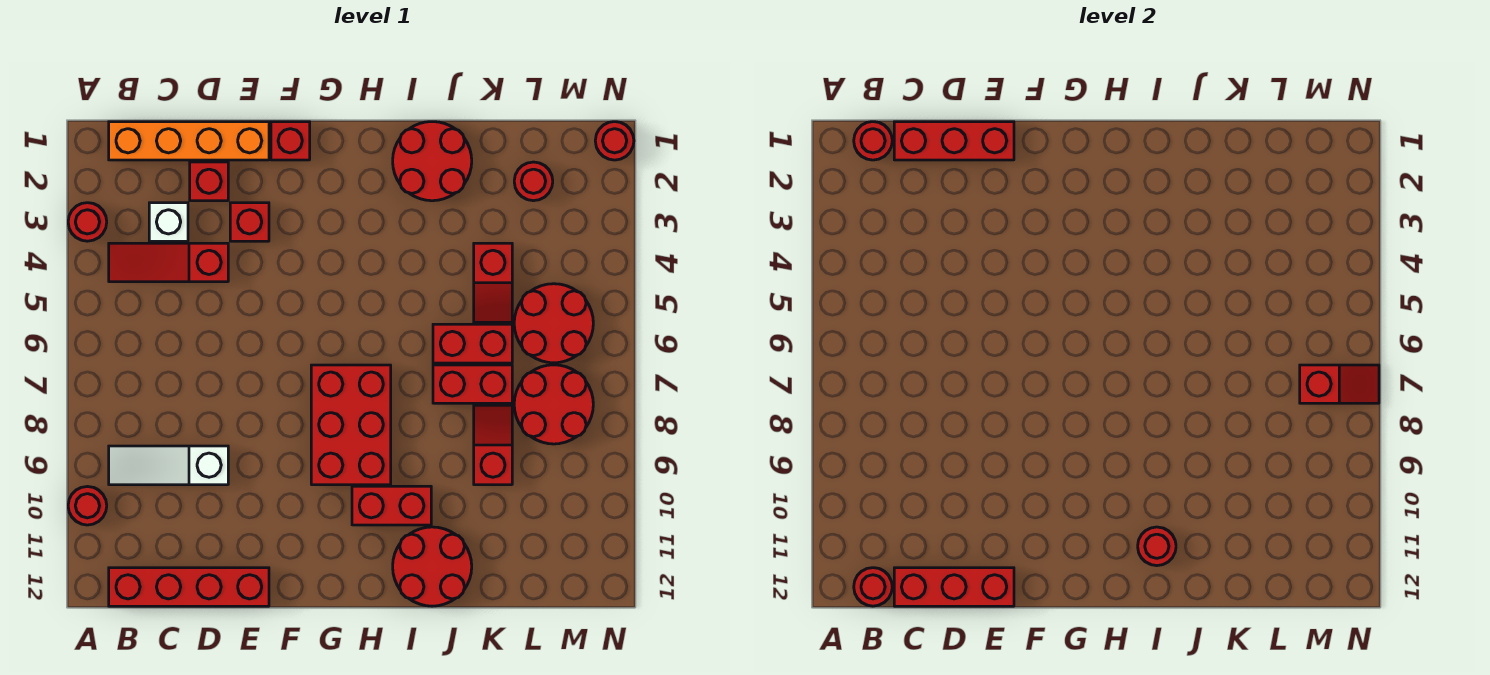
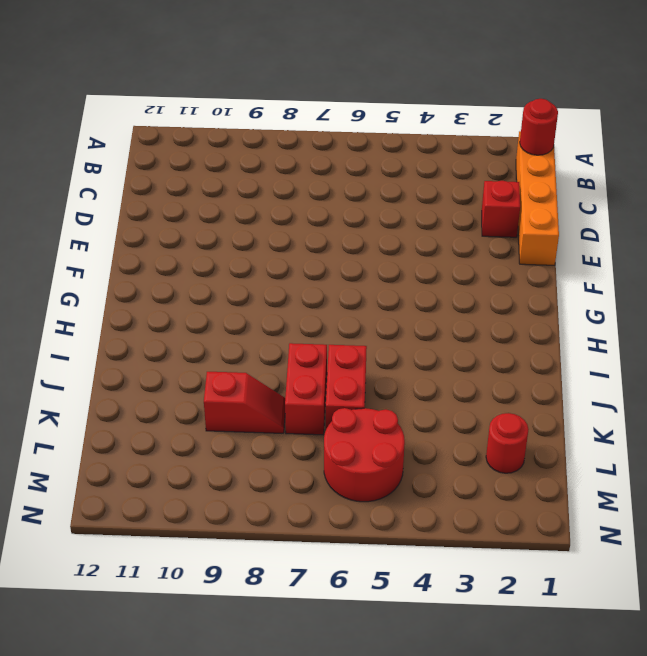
none -> red round brick A3 level 1
none -> red round brick A10 level 1
none -> red slope B4:D4 level 1 top D

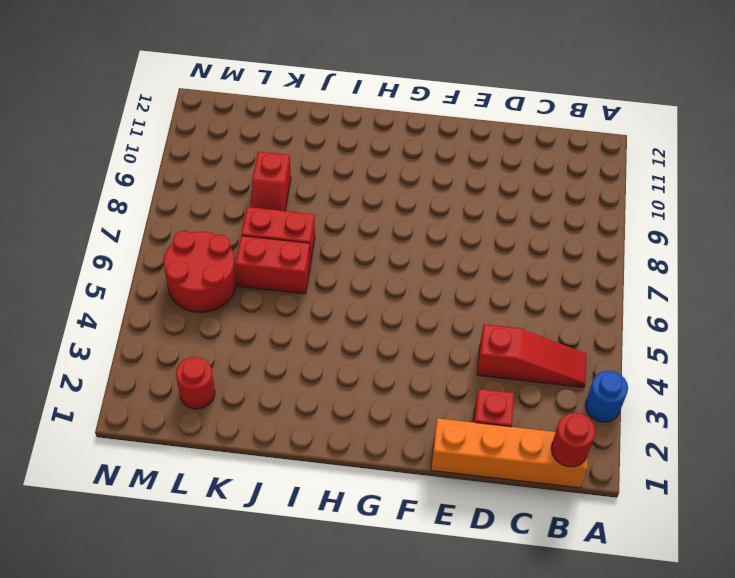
blue round brick A3 level 1 -> red round brick A3 level 1
none -> red round brick A10 level 1
none -> white slope B9:D9 level 1 top D
none -> red brick B12:E12 level 1

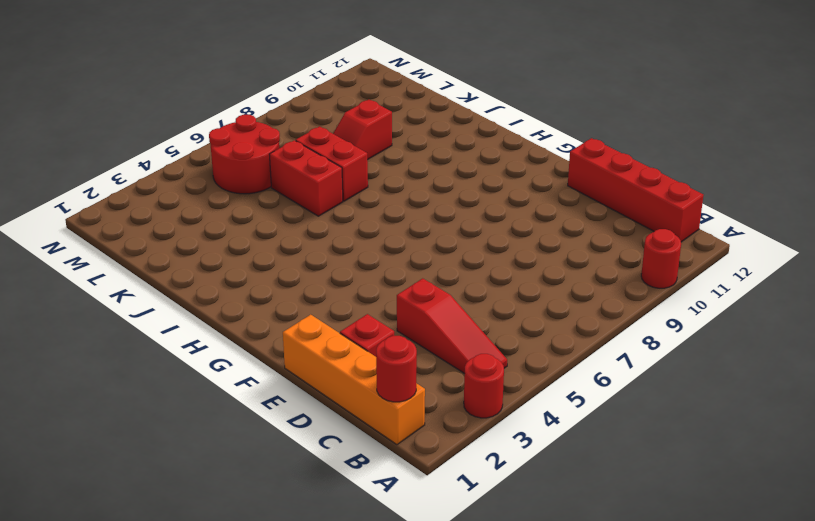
none -> white slope B9:D9 level 1 top D
none -> white brick C3 level 1
none -> red brick E3 level 1

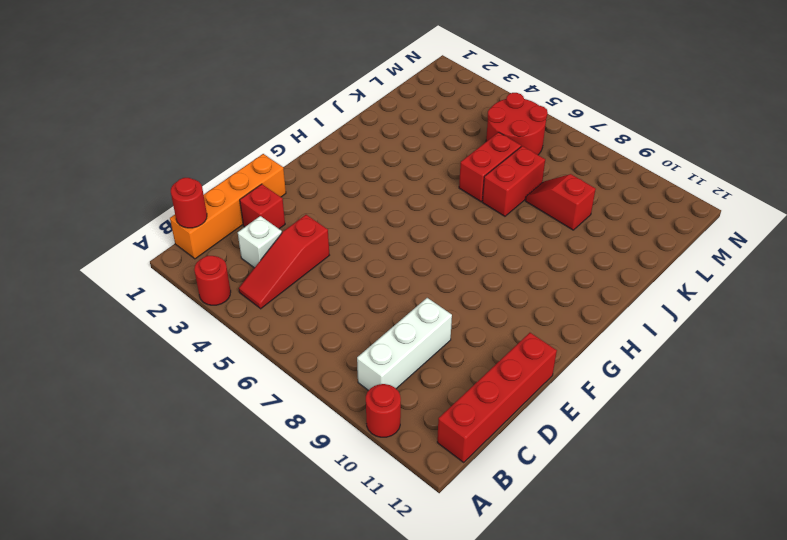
white brick B9:D9 level 1 -> white slope B9:D9 level 1 top D
none -> red brick E3 level 1
none -> red brick F1 level 1
none -> red brick G7:H9 level 1

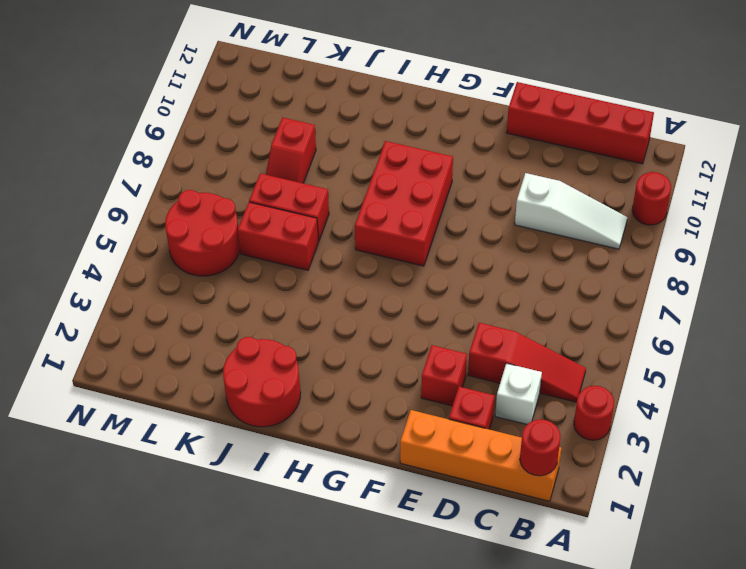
none -> red brick F1 level 1
none -> red brick H10:I10 level 1
none -> red round brick I11:J12 level 1

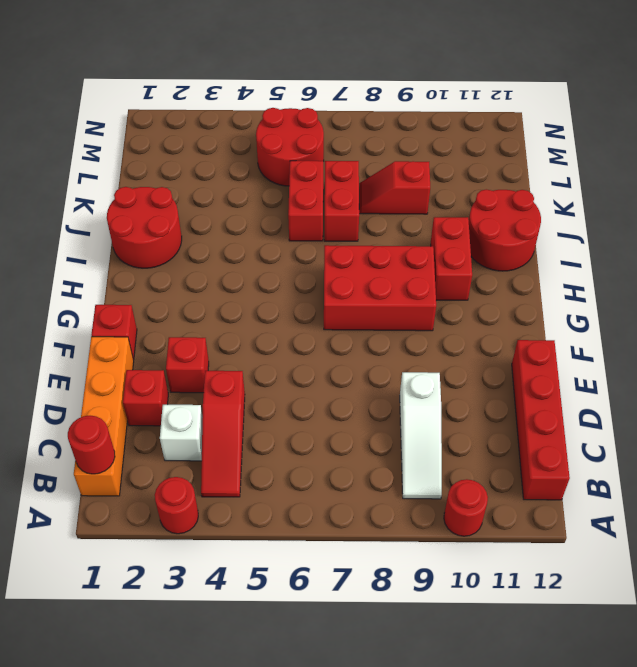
none -> red slope K4:K5 level 1 top 4
none -> red round brick L2 level 1
none -> red round brick L7:M8 level 1

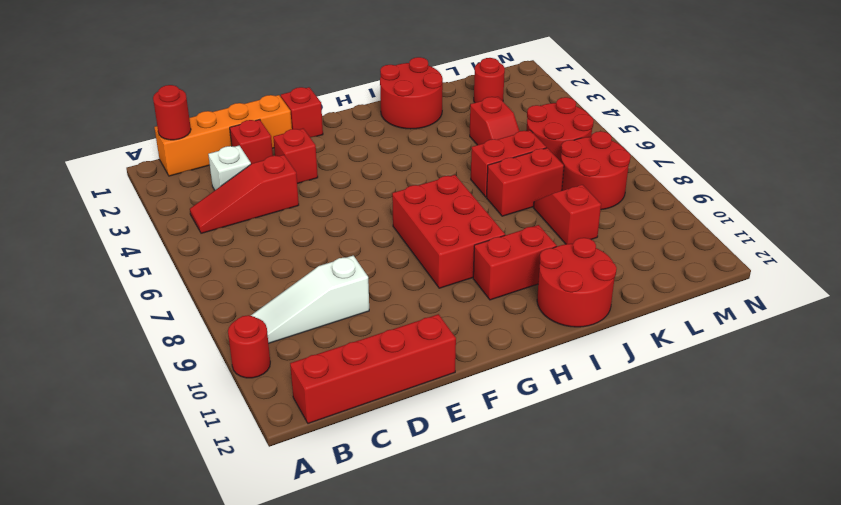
none -> red round brick A3 level 1
none -> red round brick N1 level 1
none -> red round brick B12 level 2

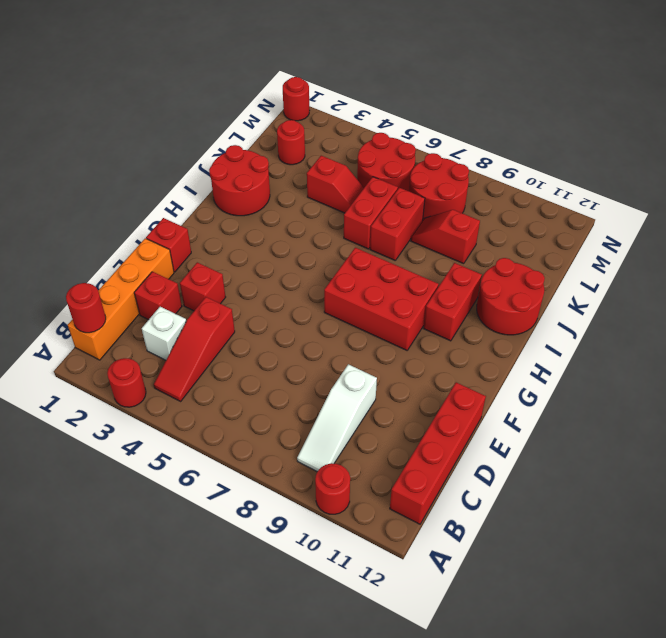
none -> red round brick B12 level 2
none -> red brick C1:E1 level 2
none -> red brick C12:E12 level 2

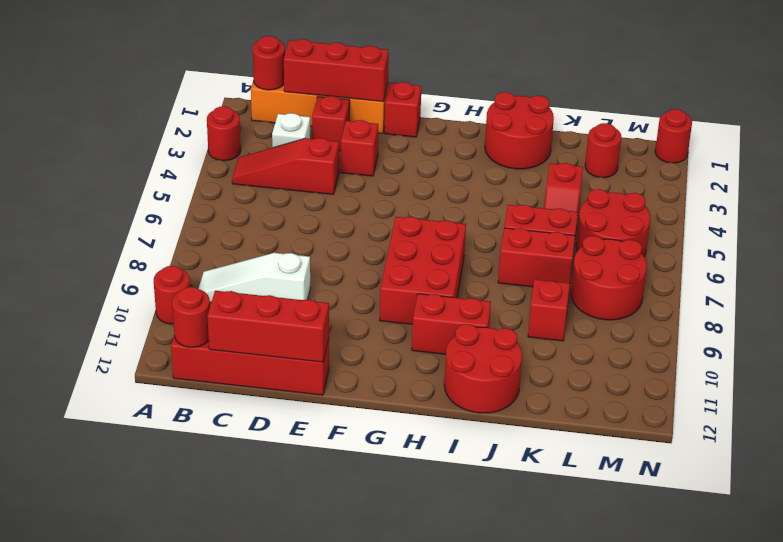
none -> red round brick I11 level 2
none -> red slope M7:N7 level 2 top M

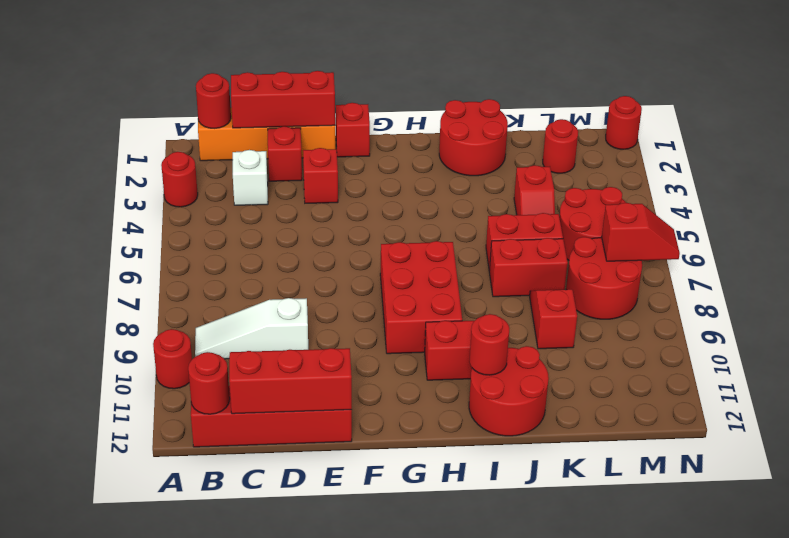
none -> red slope B4:D4 level 1 top D

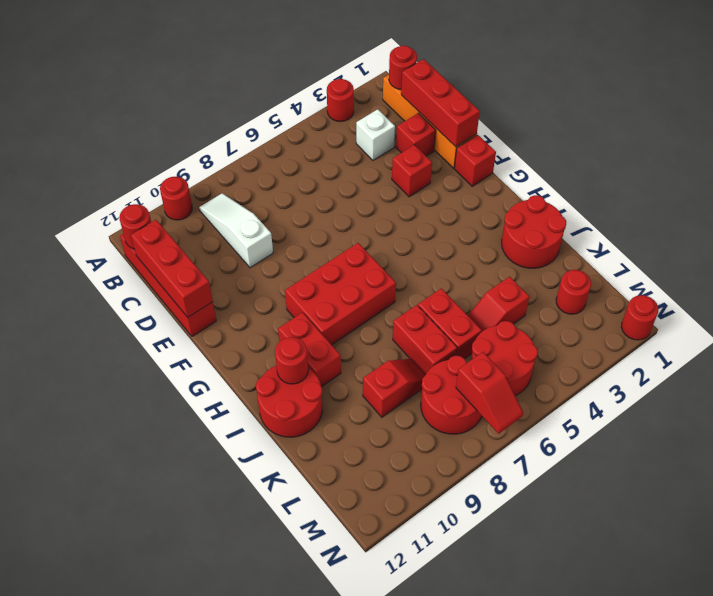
none -> red slope B4:D4 level 1 top D

